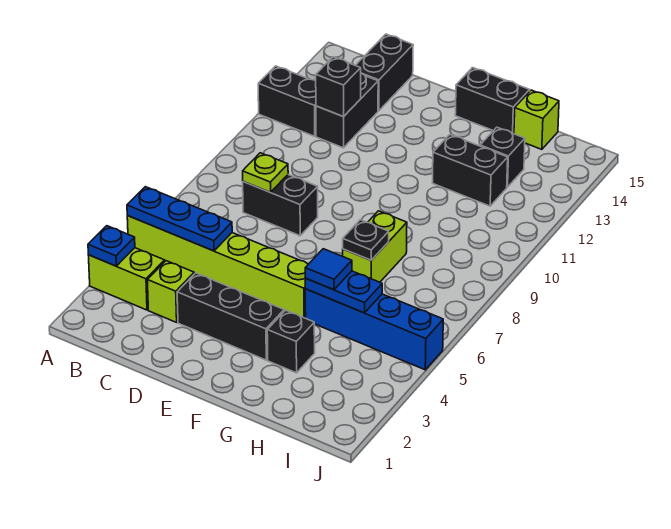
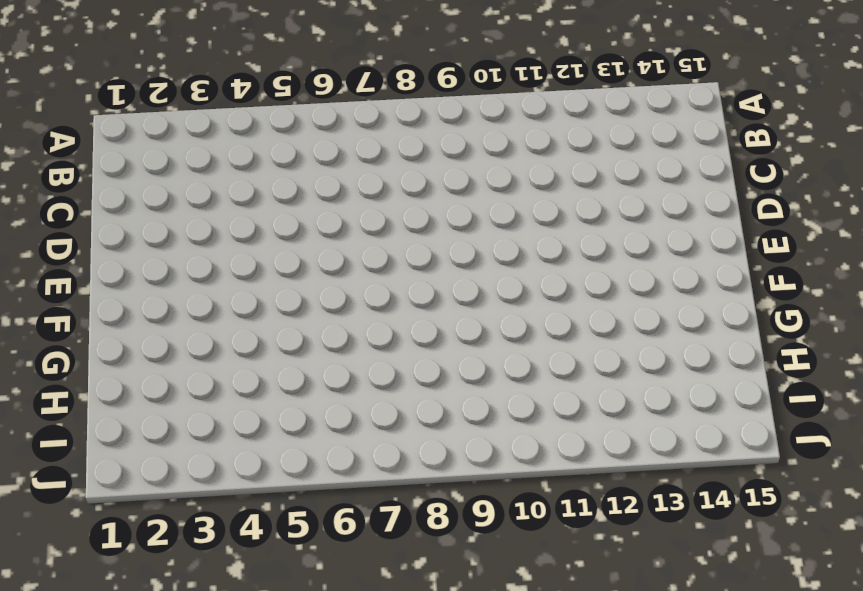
none -> lime brick A3:B3 level 1
none -> lime brick A5:F5 level 1
none -> black brick A12:B12 level 1

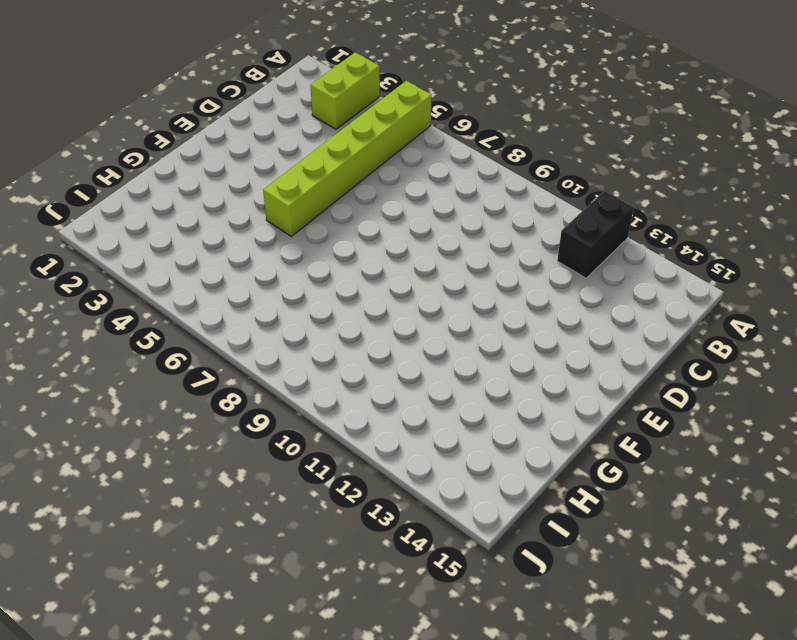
none -> lime brick C3 level 1
none -> black brick C8:D8 level 1
none -> black brick C12:C13 level 1

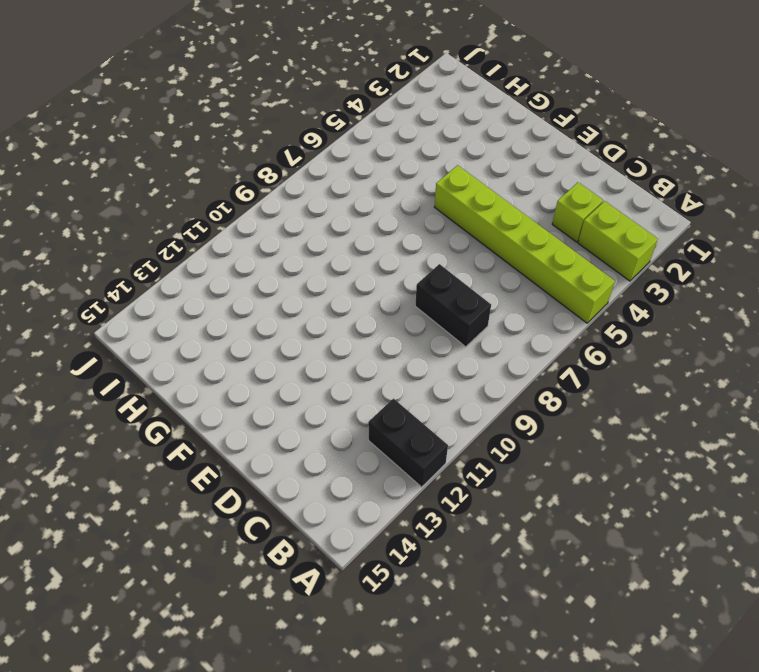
none -> black brick C12:C13 level 1
none -> black brick C14:C15 level 1
none -> black brick D3:F3 level 1

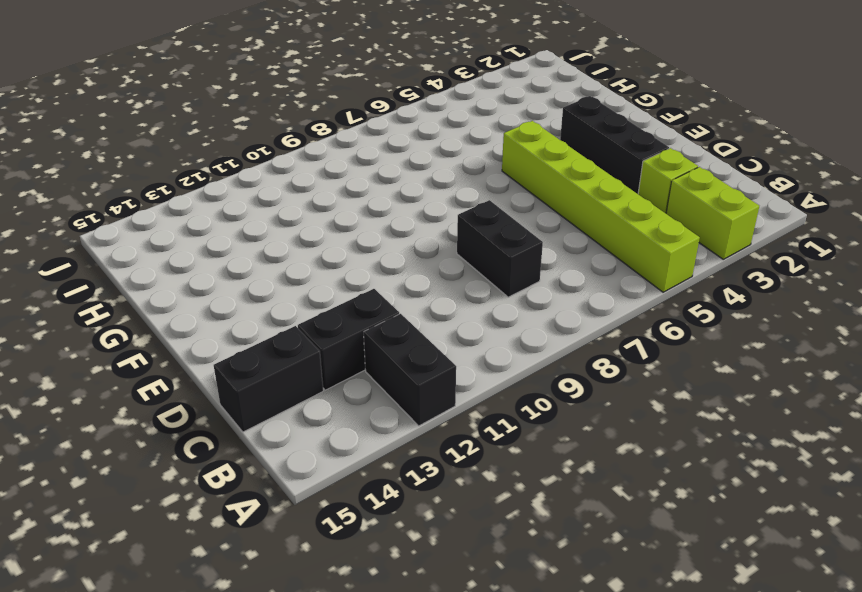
none -> black brick F15:G15 level 1
none -> black brick G3 level 1
none -> blue brick G5:J5 level 1

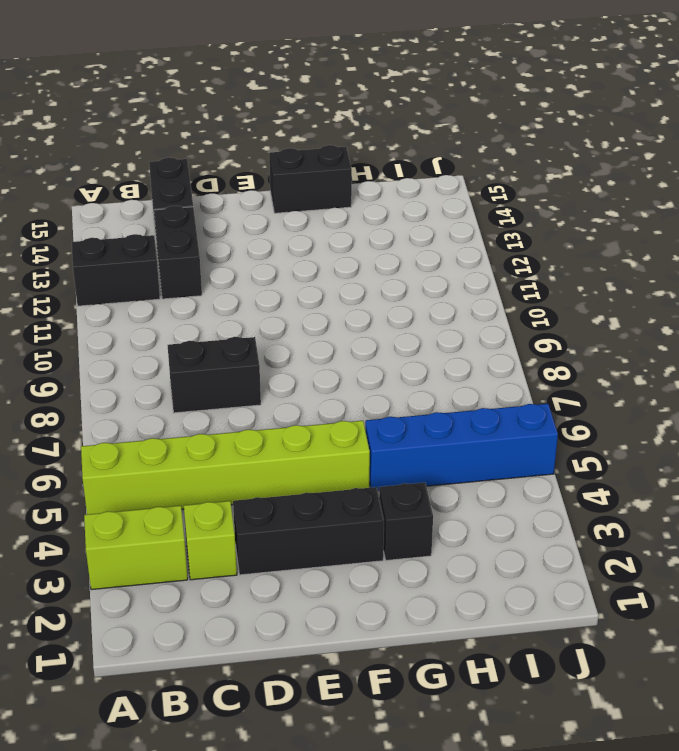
none -> lime brick G7:G8 level 1
none -> black brick G12:H12 level 1
none -> black brick H13 level 1

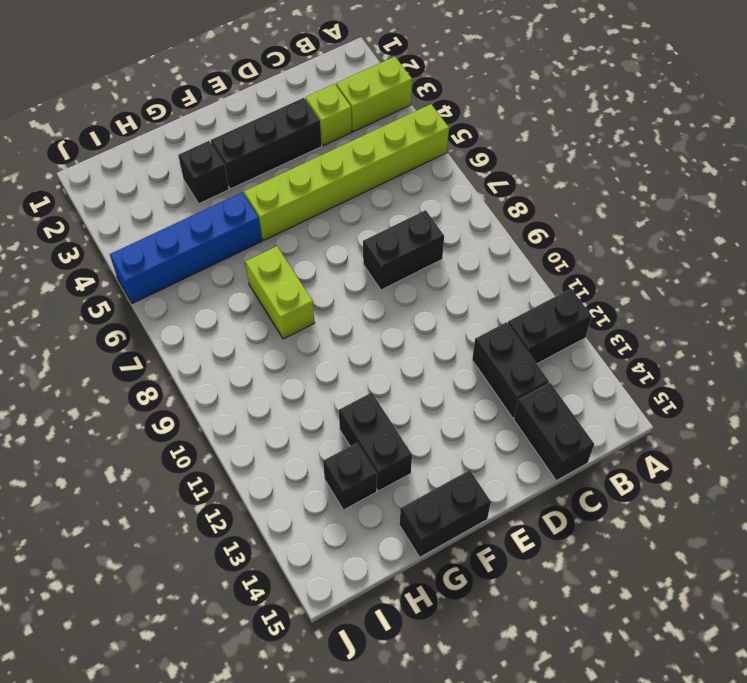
black brick G12:G13 level 1 -> black brick G12:H12 level 1
none -> lime brick H15 level 1
none -> blue plate A3 level 2
none -> blue plate A5:C5 level 2

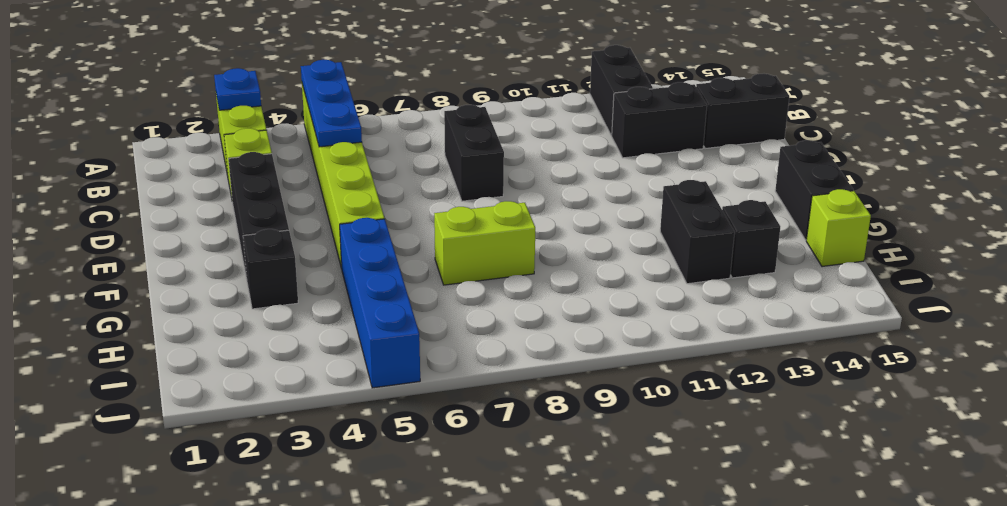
none -> lime plate C8 level 2
none -> black brick C12 level 2
none -> blue plate G5:H5 level 2

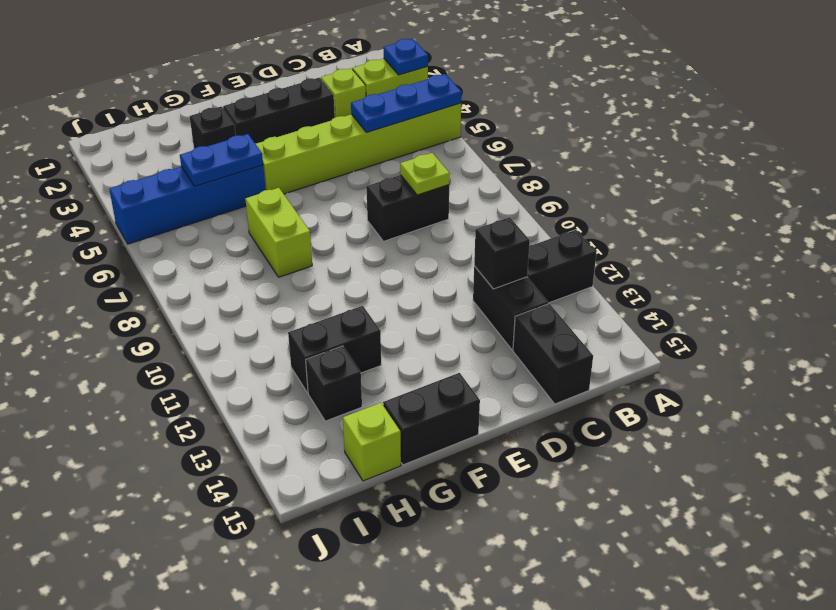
none -> black plate G7 level 2
none -> blue tile G5 level 3

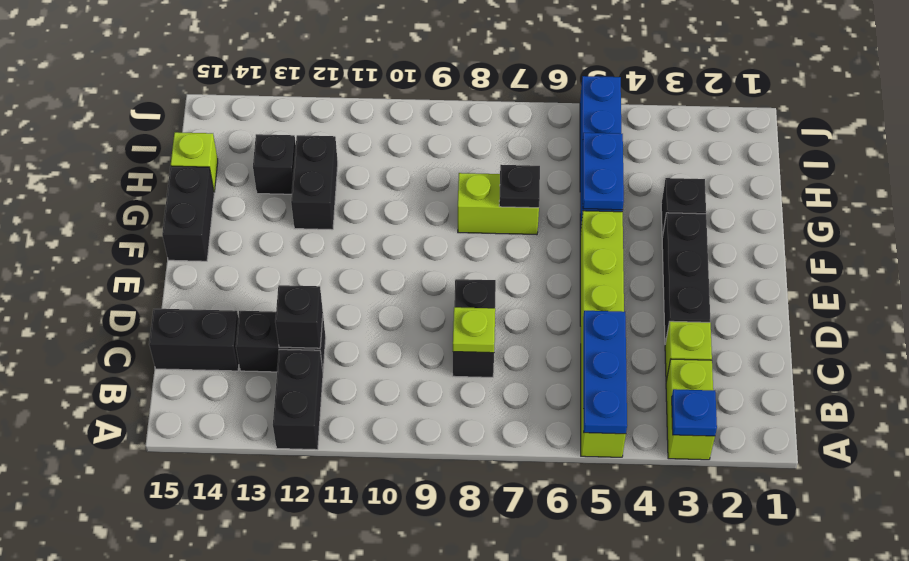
none -> blue tile G5 level 3

